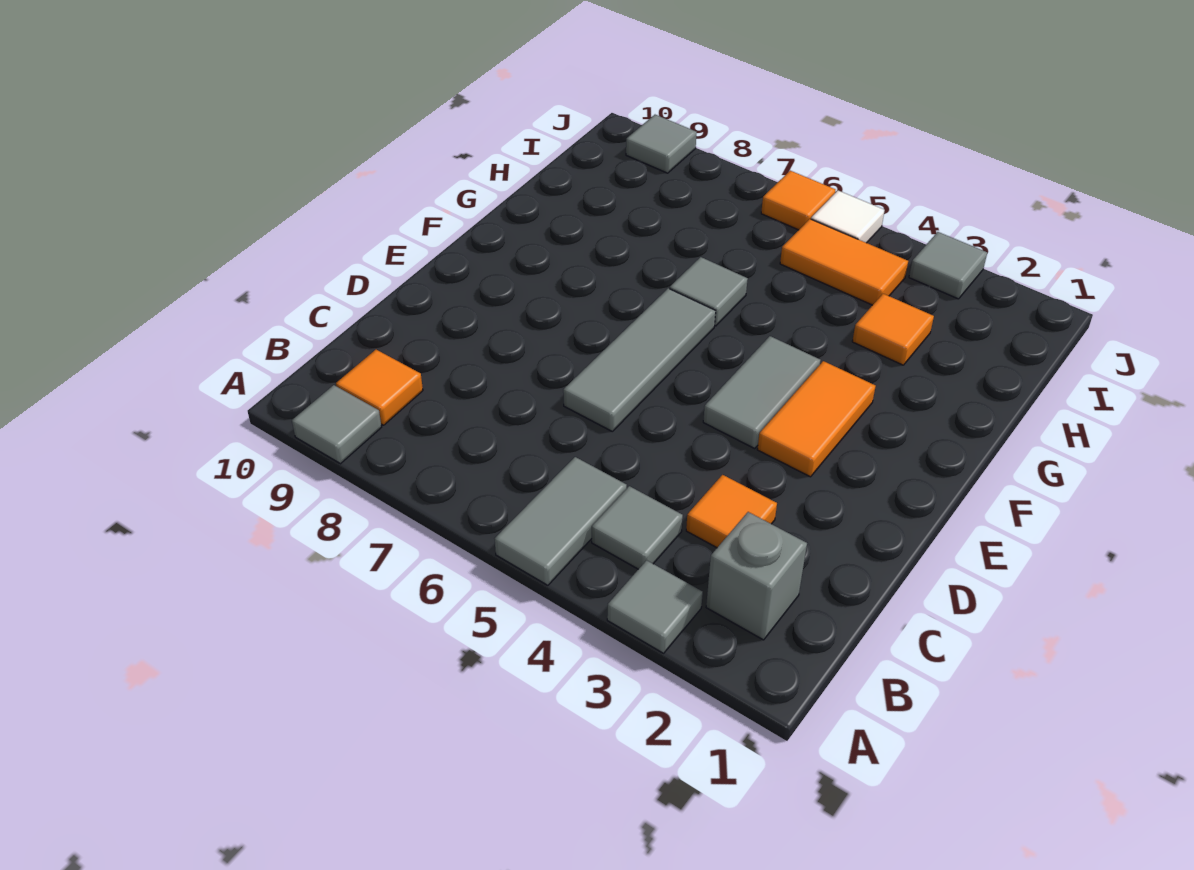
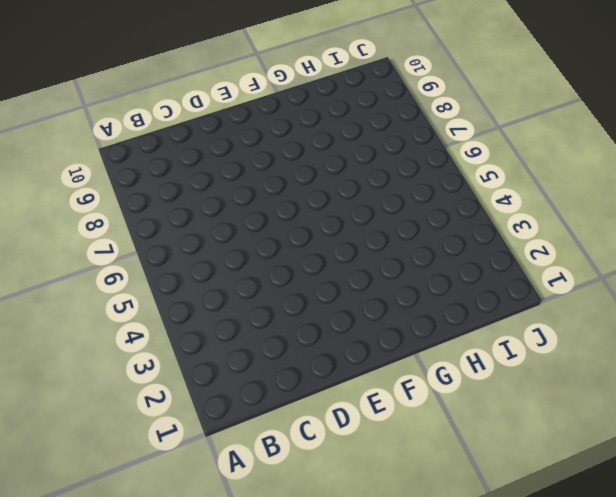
none -> grey tile A3 level 1
none -> grey tile A5:B5 level 1
none -> grey tile A9 level 1

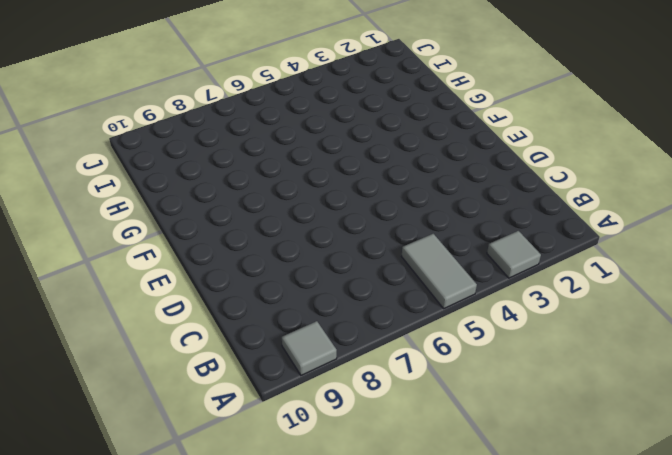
none -> grey brick B2 level 1
none -> grey tile B4 level 1
none -> orange tile B9 level 1

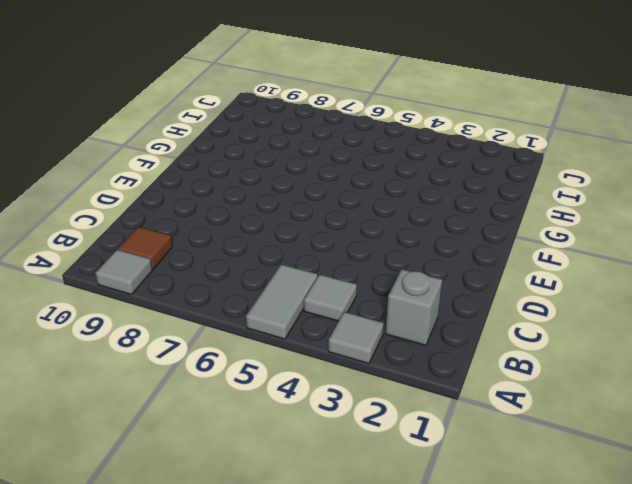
brown tile B9 level 1 -> orange tile B9 level 1
none -> orange tile C3 level 1
none -> grey tile D6:F6 level 1
none -> orange tile E3:F3 level 1

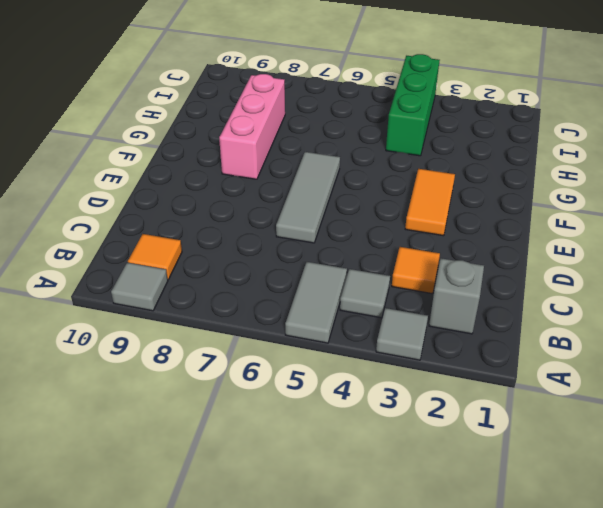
pink brick F8:H8 level 1 -> none
green brick H4:J4 level 1 -> orange tile I4:I5 level 1
none -> grey tile E4:F4 level 1
none -> grey tile G6 level 1
none -> orange tile H3 level 1

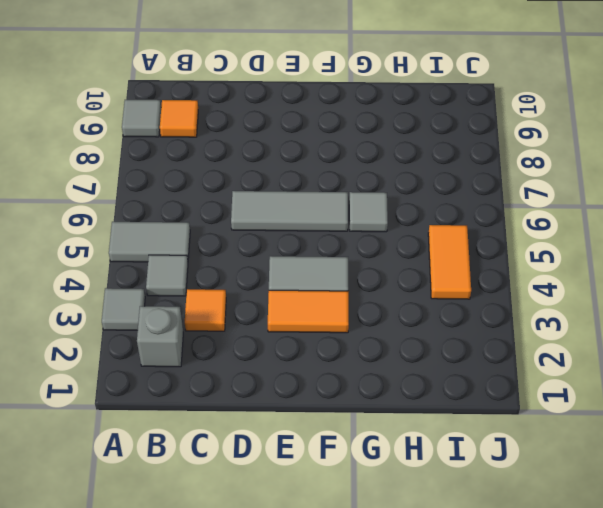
none -> orange tile H3 level 1
none -> grey tile J3 level 1
none -> white tile J5 level 1

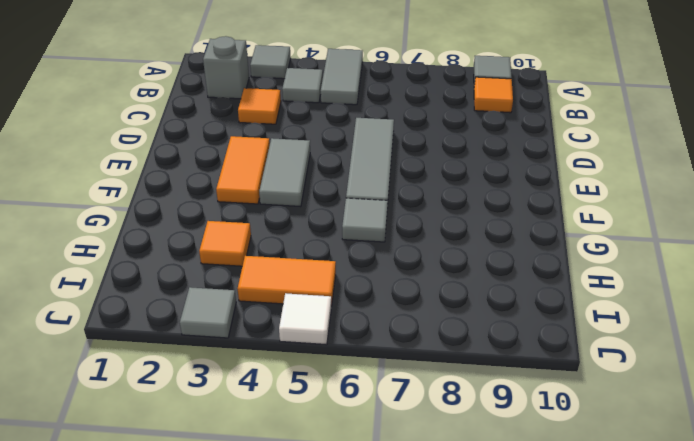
none -> orange tile J6 level 1
none -> grey tile J9 level 1

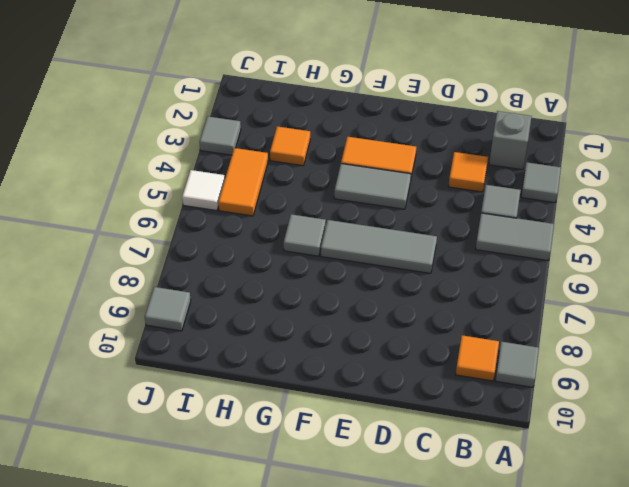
none -> orange tile J6 level 1

